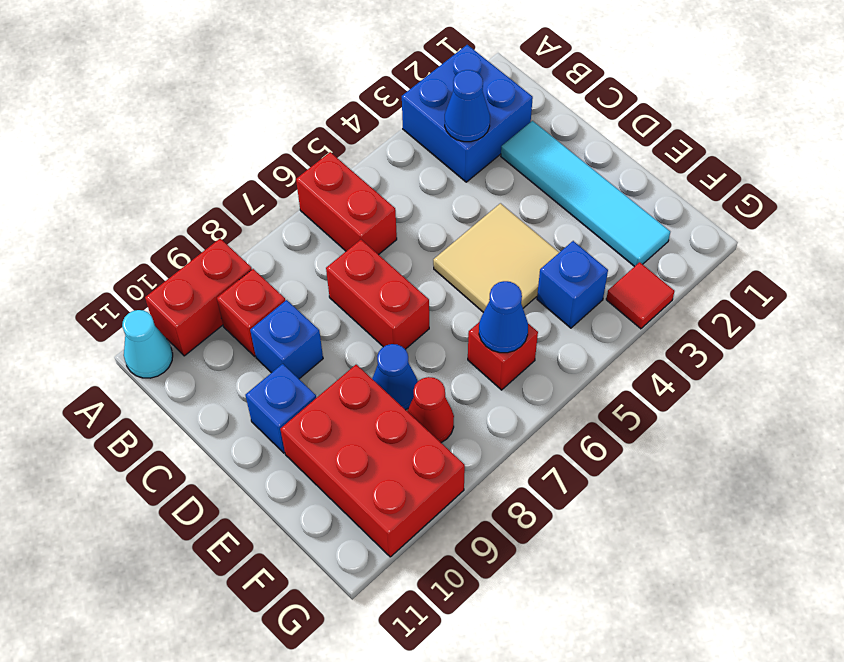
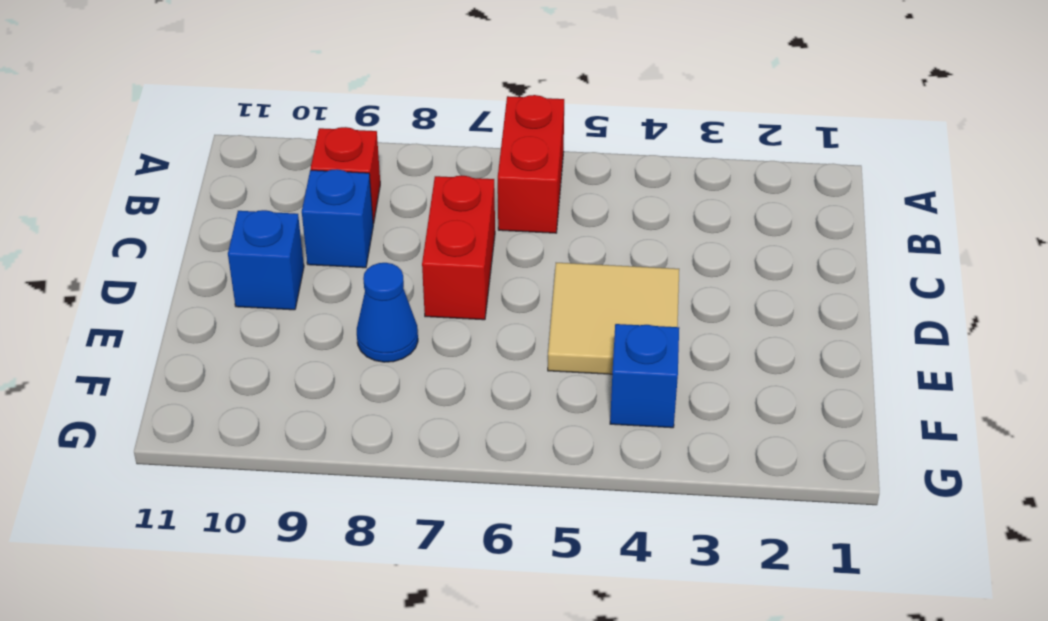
none -> blue brick A2:B3 level 1
none -> red brick A9:A10 level 1
none -> cyan cone A11 level 1

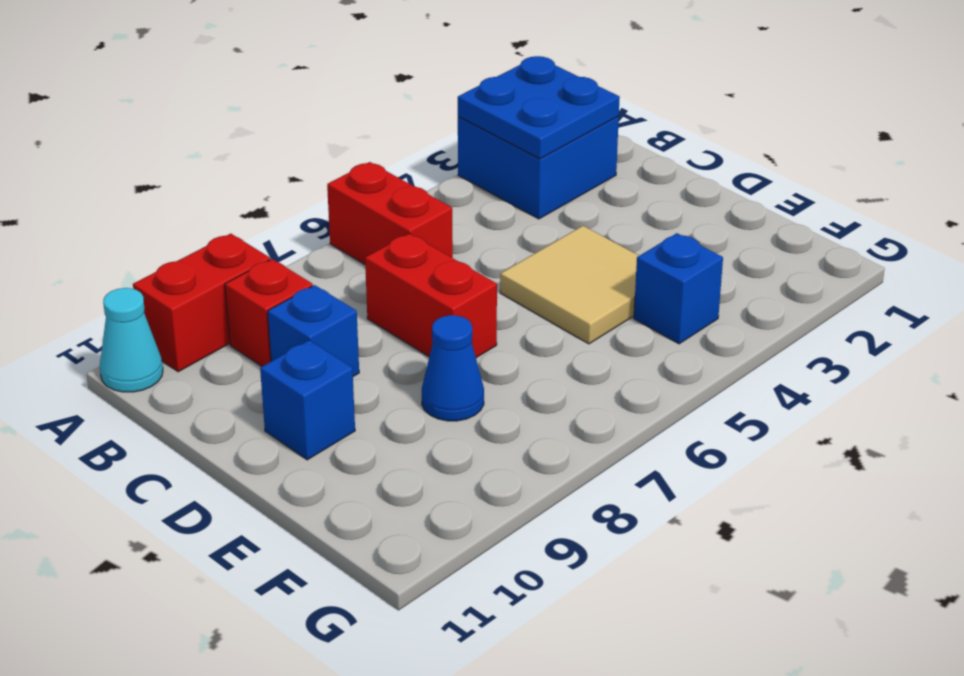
blue plate A2:B3 level 2 -> blue cone B3 level 2
none -> cyan tile C2:F2 level 1
none -> red brick E9:G10 level 1
none -> red brick F6 level 1

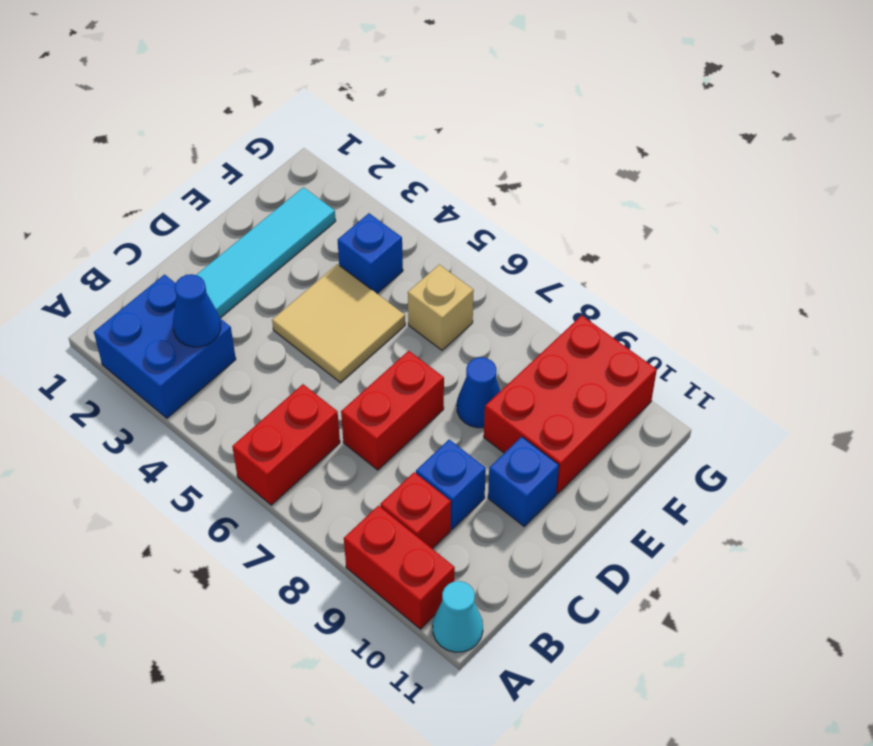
tan brick F6 level 1 -> red brick F6 level 1
none -> red cone F8 level 1
none -> red tile G3 level 1
none -> blue cone F6 level 2

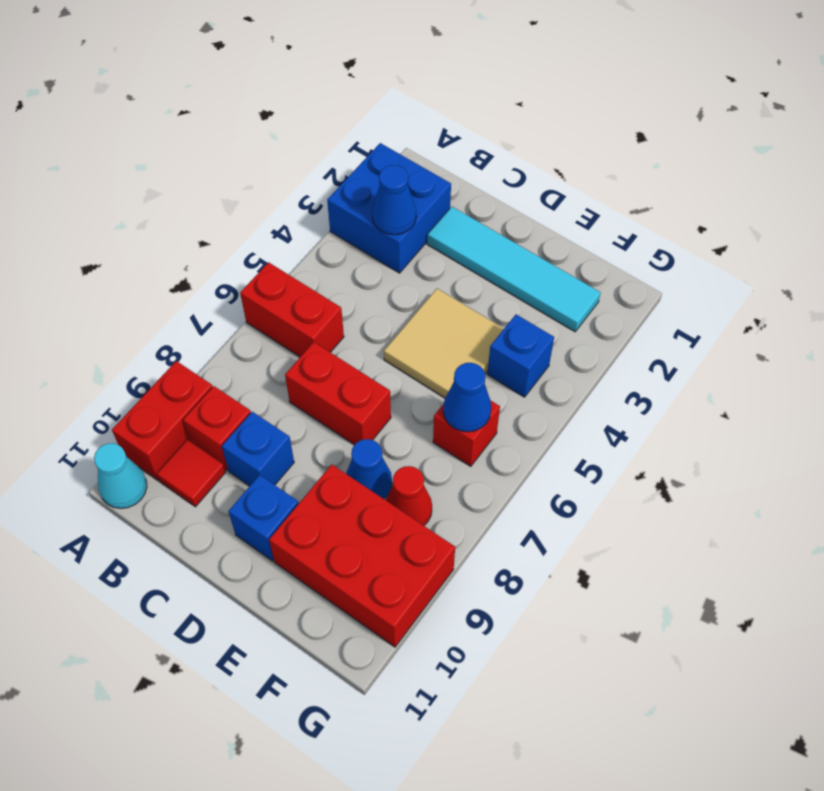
red tile B10 level 1 -> red tile G3 level 1

